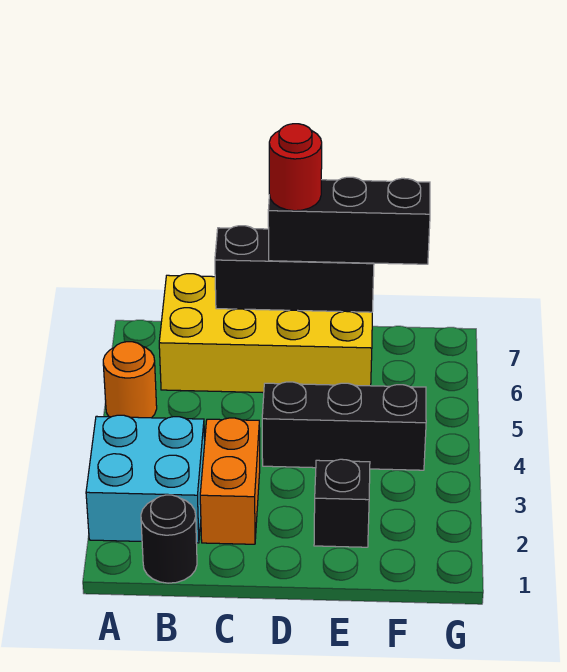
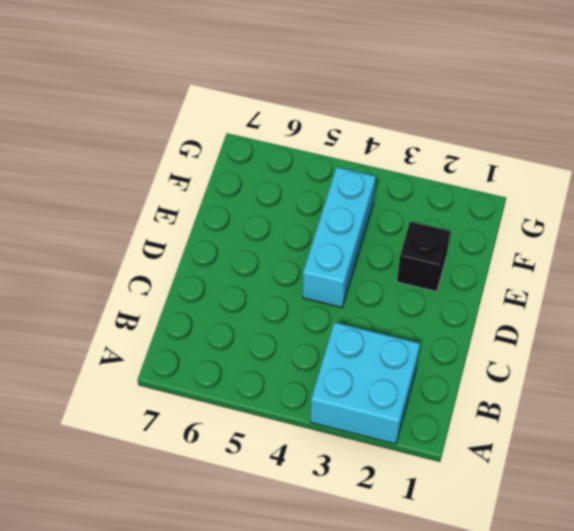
cyan brick D4:F4 level 1 -> black brick D4:F4 level 1
none -> orange round brick A5 level 1
none -> black round brick B1 level 1

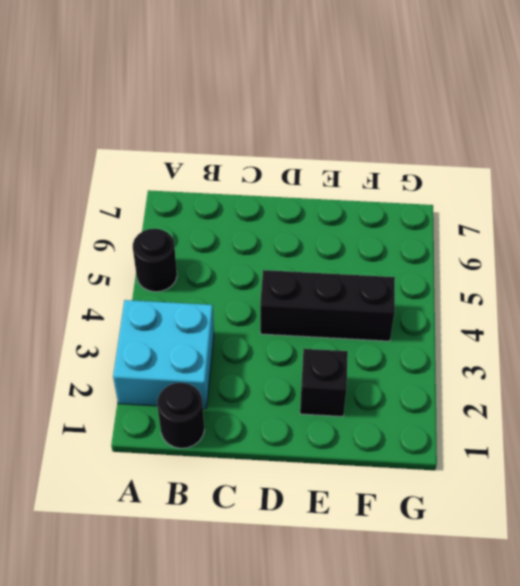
black round brick A5 level 1 -> orange round brick A5 level 1
none -> yellow brick B6:E7 level 1
none -> orange brick C2:C3 level 1

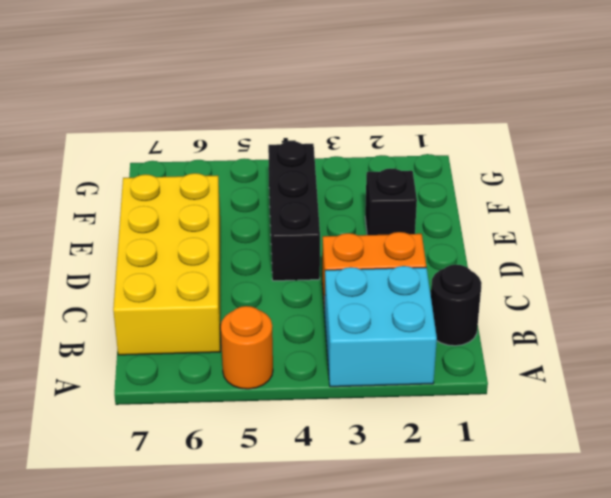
none -> black brick C7:E7 level 2
none -> black brick D7:F7 level 3

